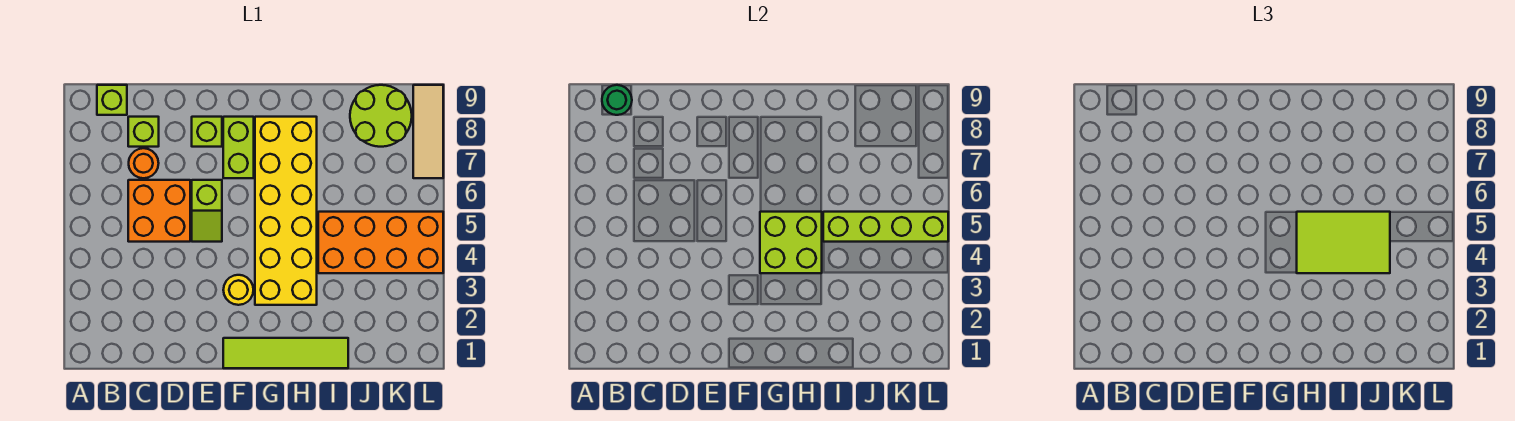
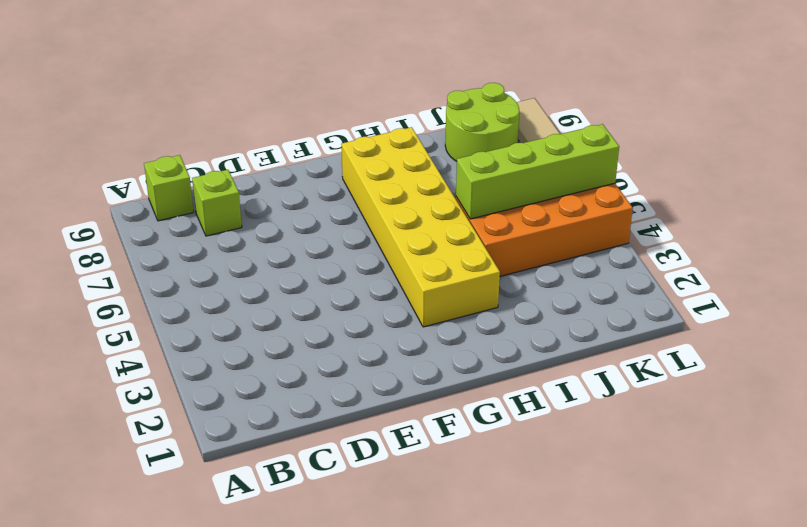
none -> orange brick C5:D6 level 1
none -> orange round brick C7 level 1
none -> lime slope E5:E6 level 1 top 6

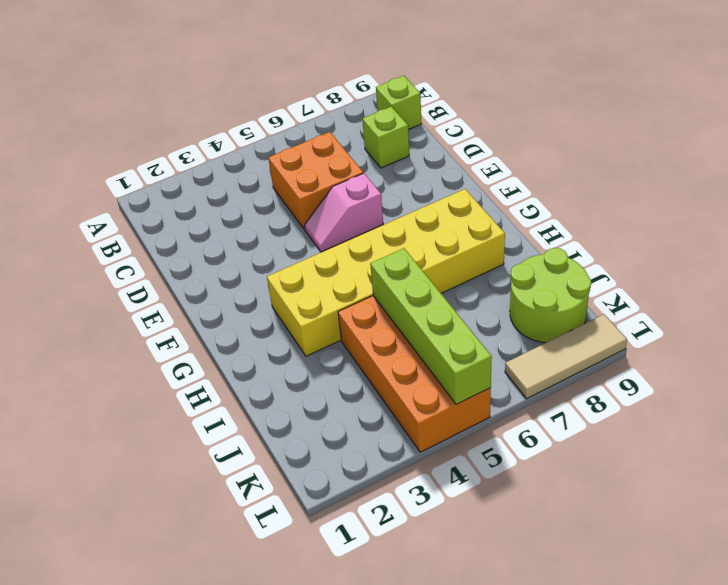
pink slope E5:E6 level 1 top 6 -> lime slope E5:E6 level 1 top 6
none -> orange round brick C7 level 1
none -> lime brick E8 level 1
none -> lime tile F1:I1 level 1

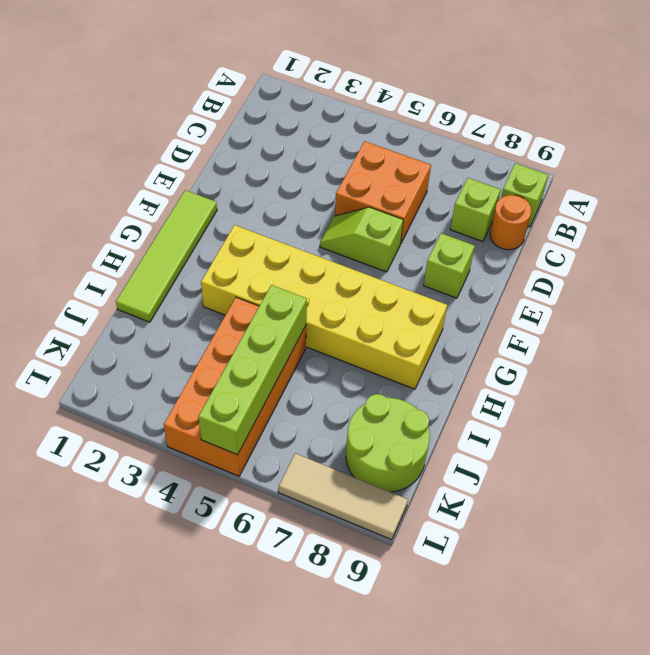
orange round brick C9 level 1 -> orange round brick C7 level 1
none -> yellow round brick F3 level 1
none -> lime brick F7:F8 level 1
none -> green round brick B9 level 2

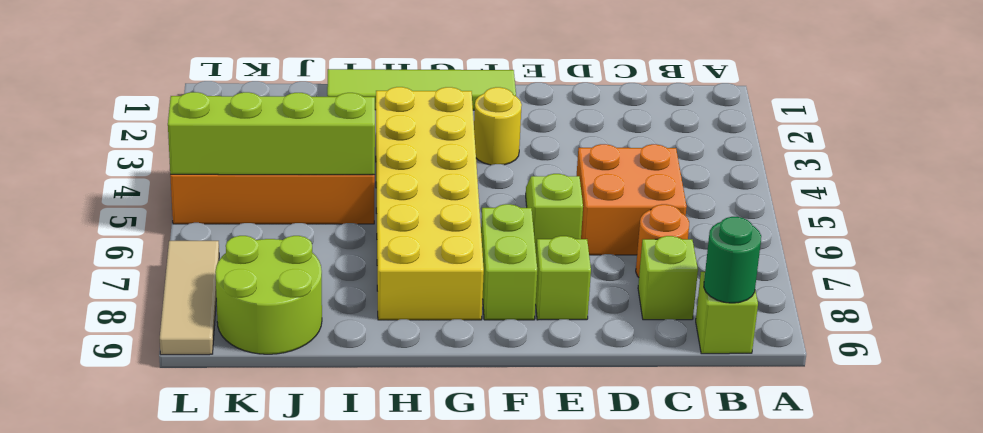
none -> lime brick G4:H5 level 2
none -> lime tile H4:J5 level 3

